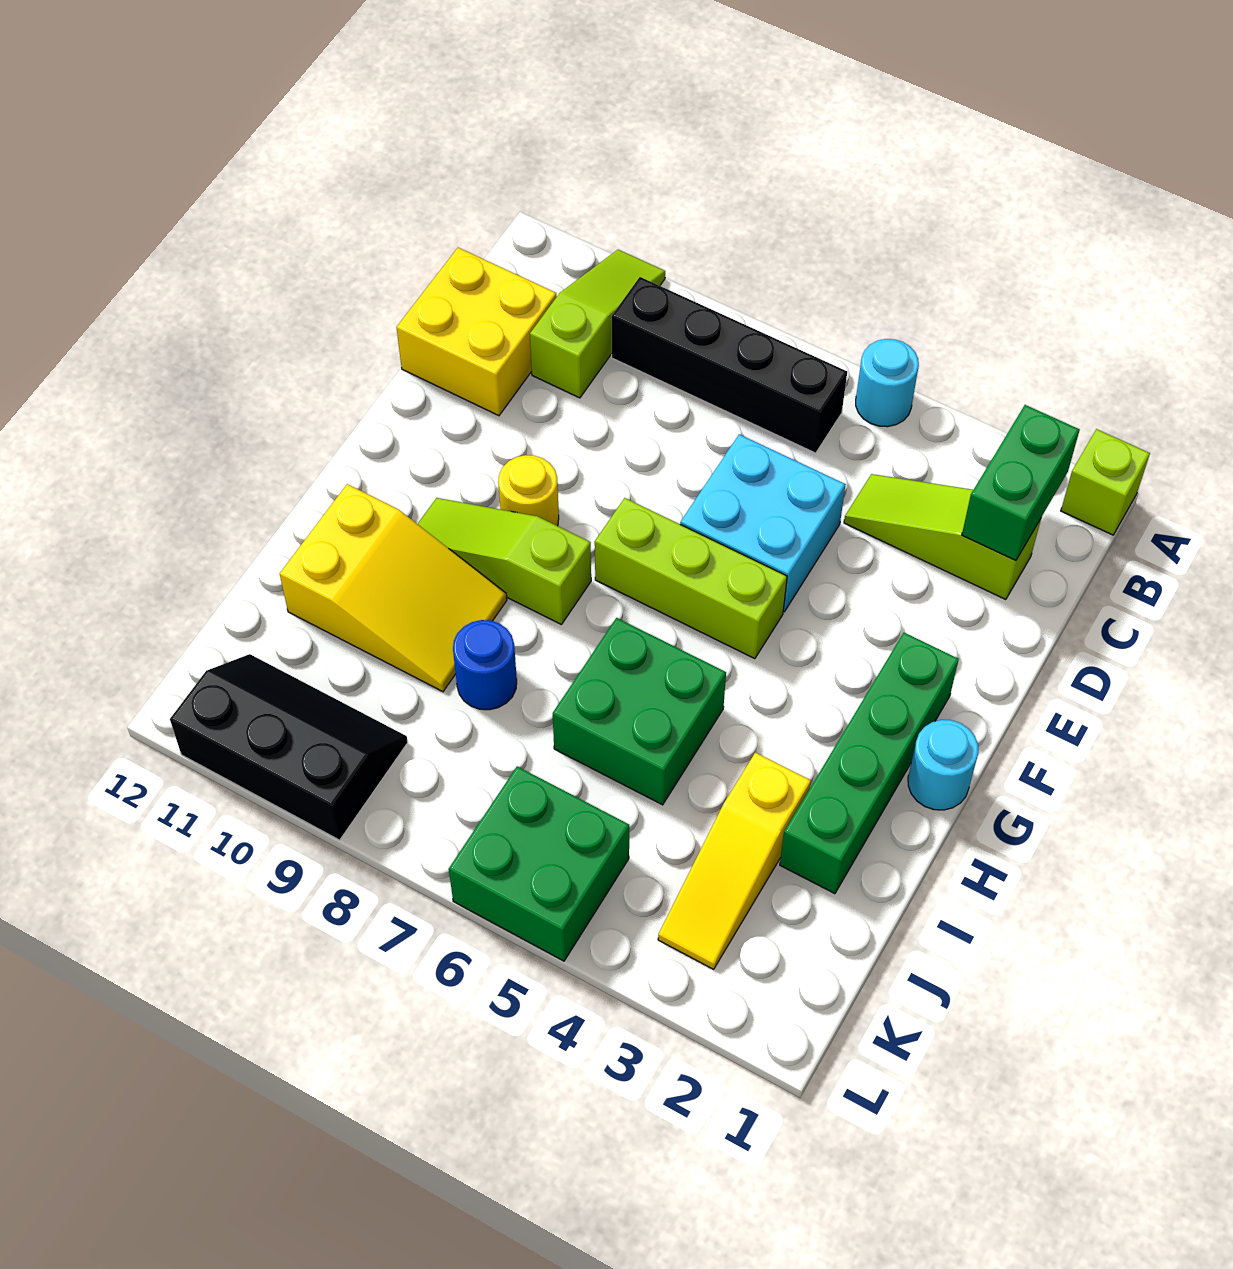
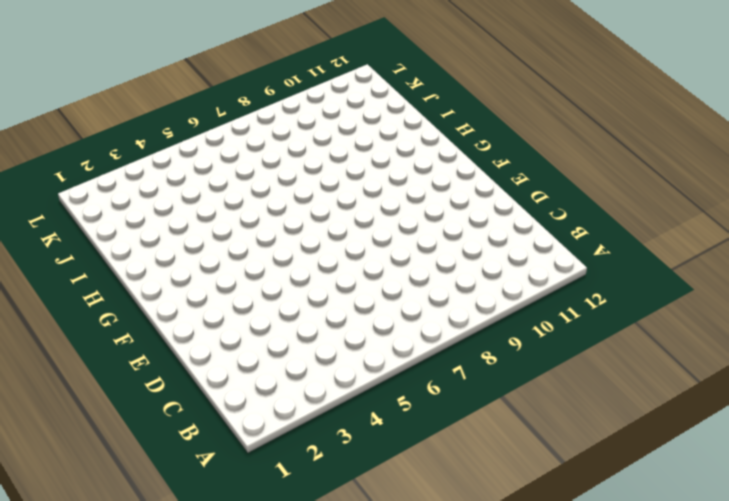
none -> lime brick A1 level 1
none -> cyan round brick A5 level 1
none -> lime slope A10:C10 level 1 top C

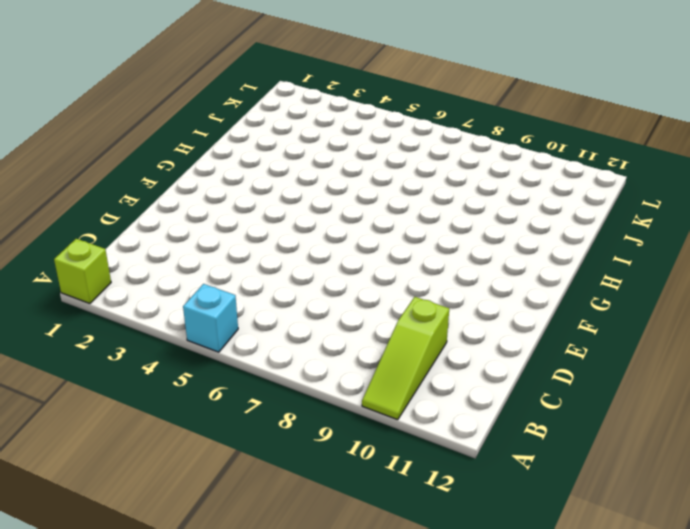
cyan brick A5 level 1 -> cyan round brick A5 level 1
none -> black brick B6:B9 level 1
none -> lime slope C2:C4 level 1 top 2
none -> yellow brick C11:D12 level 1

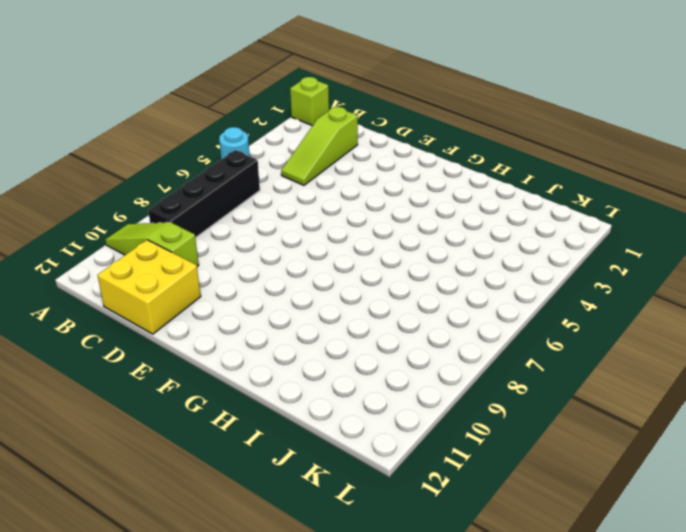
none -> cyan brick D5:E6 level 1
none -> green brick F2:I2 level 1
none -> lime brick F5:F7 level 1

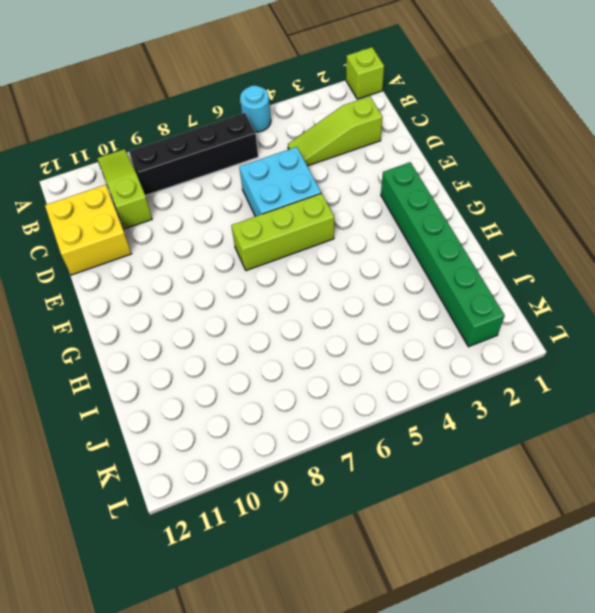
green brick F2:K2 level 1 -> green brick F2:I2 level 1
none -> yellow round brick F9 level 1
none -> cyan round brick G1 level 1
none -> lime slope G8:G10 level 1 top 8

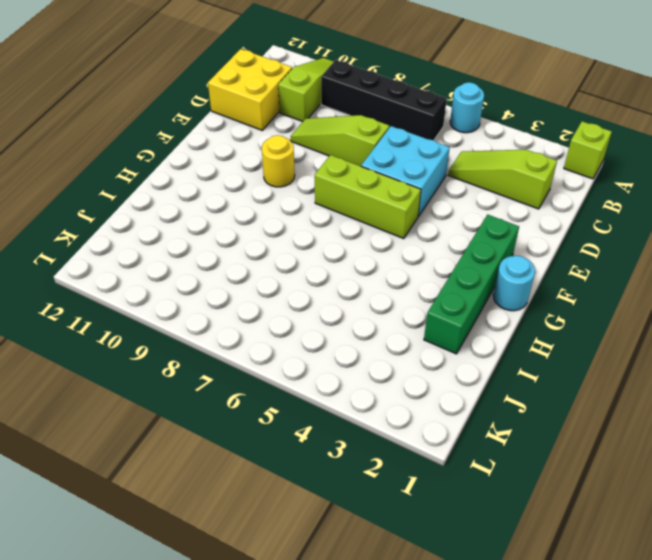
lime slope D7:D9 level 1 top 7 -> lime slope G8:G10 level 1 top 8
none -> green brick H5:I6 level 1
none -> yellow slope H9:I11 level 1 top 11
none -> yellow slope I3:K3 level 1 top I

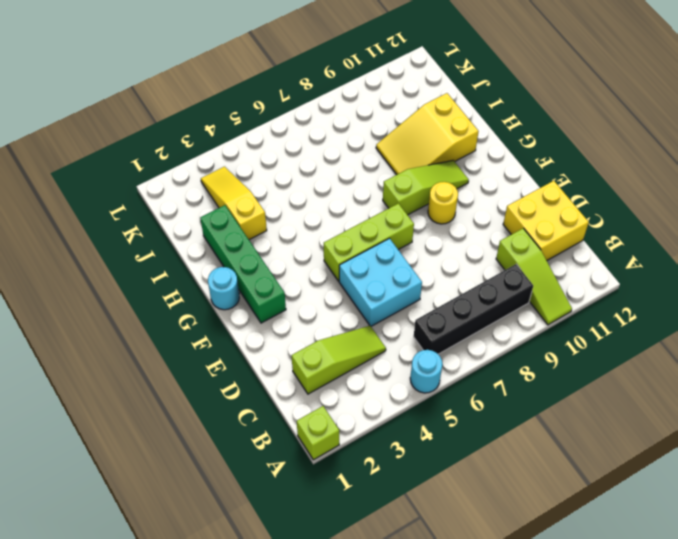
none -> green brick H5:I6 level 1
none -> blue round brick I8 level 1
none -> green brick K5:L6 level 1

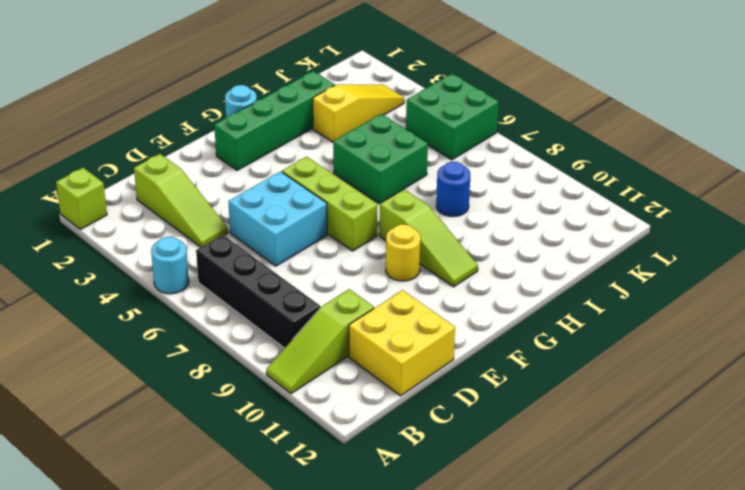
none -> yellow slope H9:I11 level 1 top 11
none -> black slope K9:L11 level 1 top L
none -> green brick B2:C2 level 2

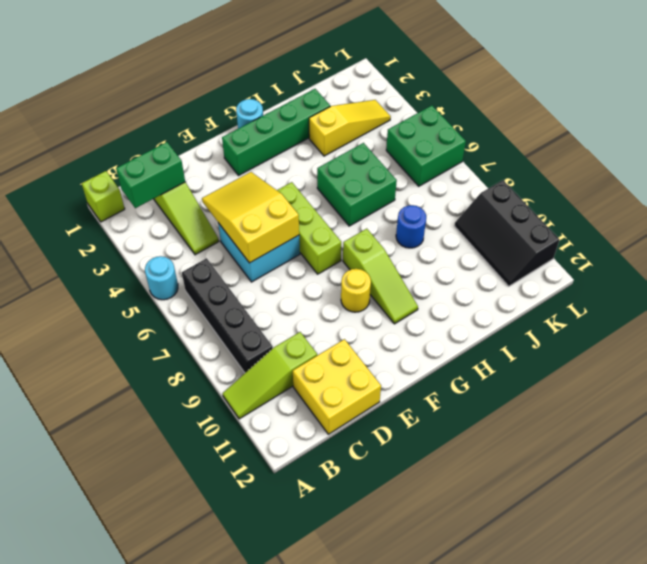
yellow slope D4:E6 level 2 top 6 -> yellow slope H9:I11 level 1 top 11

